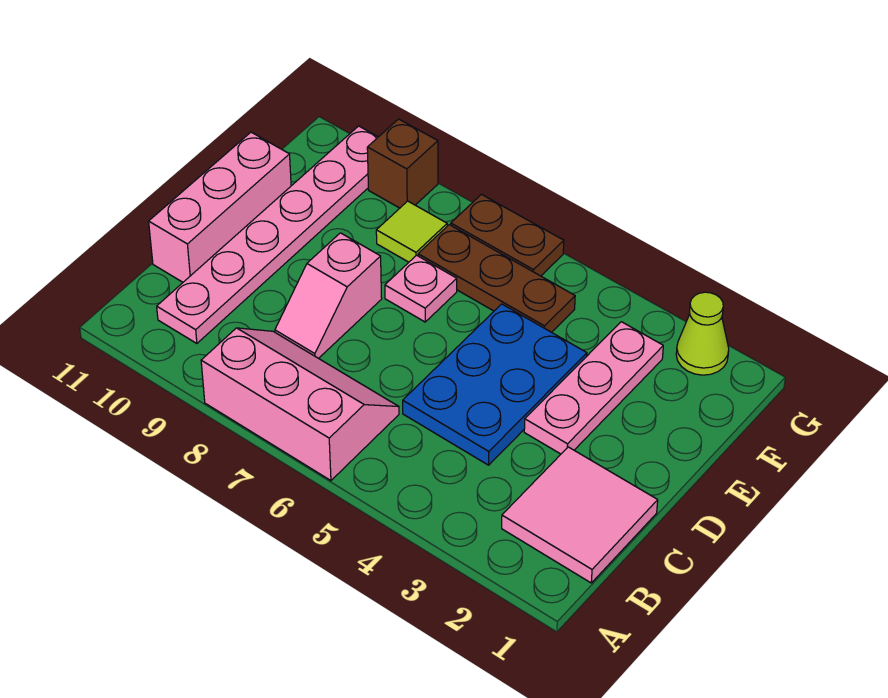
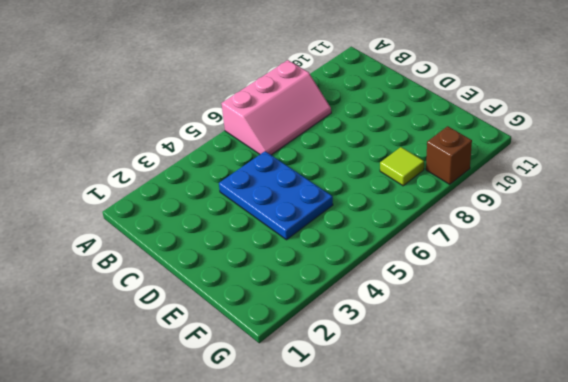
none -> pink tile B1:C2 level 1
none -> pink plate B10:G10 level 1
none -> pink slope C8:D8 level 1 top D

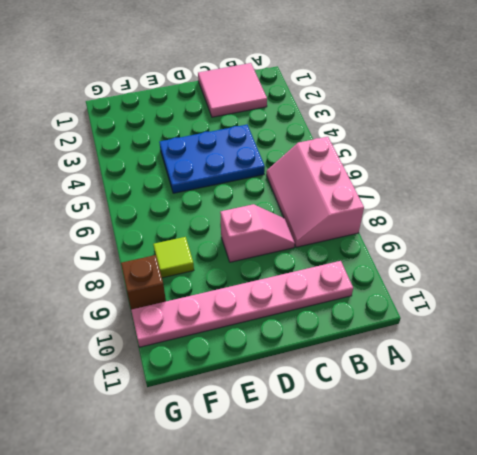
none -> pink brick C11:E11 level 1
none -> pink plate D3:F3 level 1
none -> pink plate E7 level 1

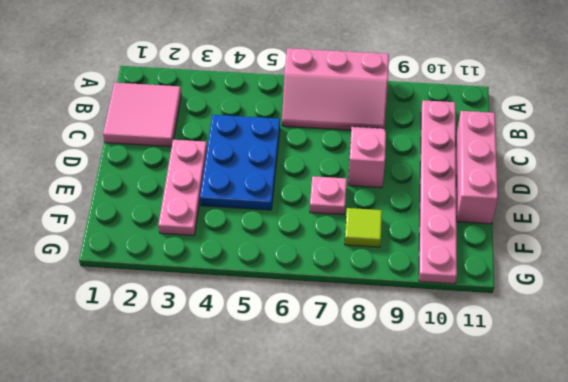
none -> brown plate F5:F7 level 1
none -> lime cone G2 level 1
none -> brown plate G6:G7 level 1

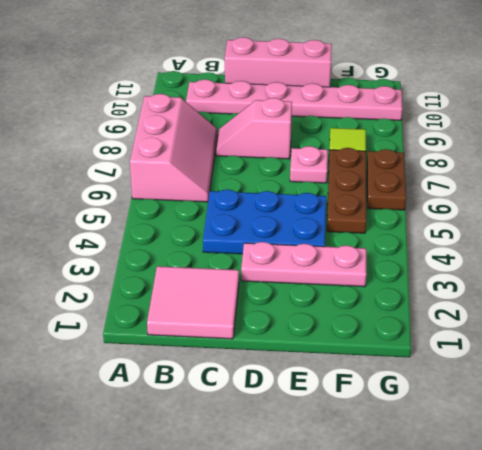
none -> lime cone G2 level 1
none -> brown brick G9 level 1

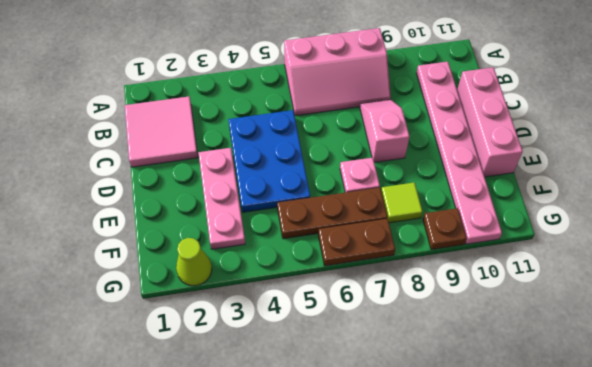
brown plate G9 level 1 -> brown brick G9 level 1

